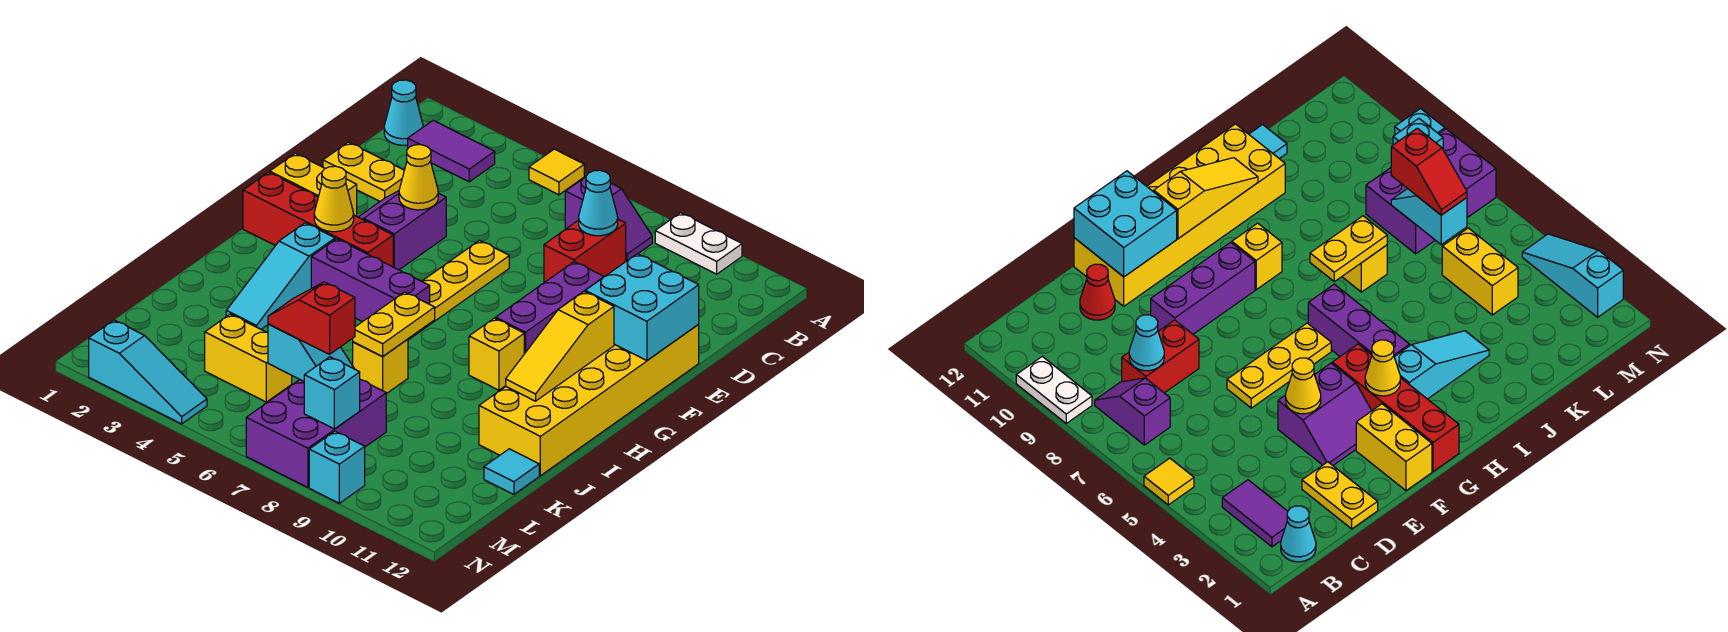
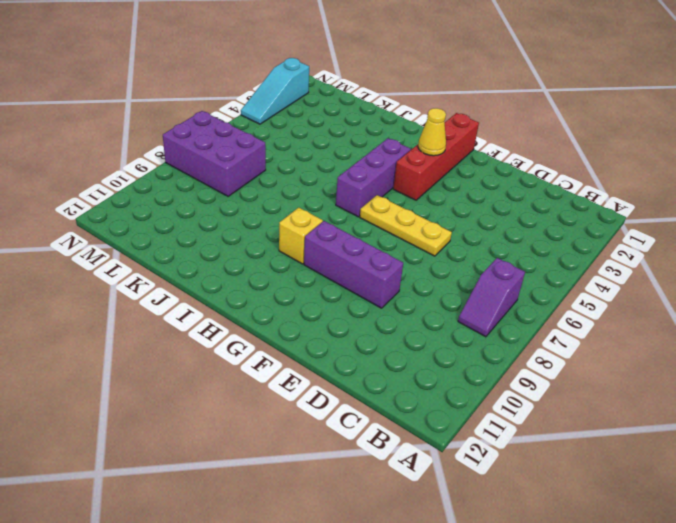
none -> yellow tile A5 level 1
none -> white plate A9:A10 level 1
none -> cyan cone B1 level 1
none -> purple tile B2:B3 level 1

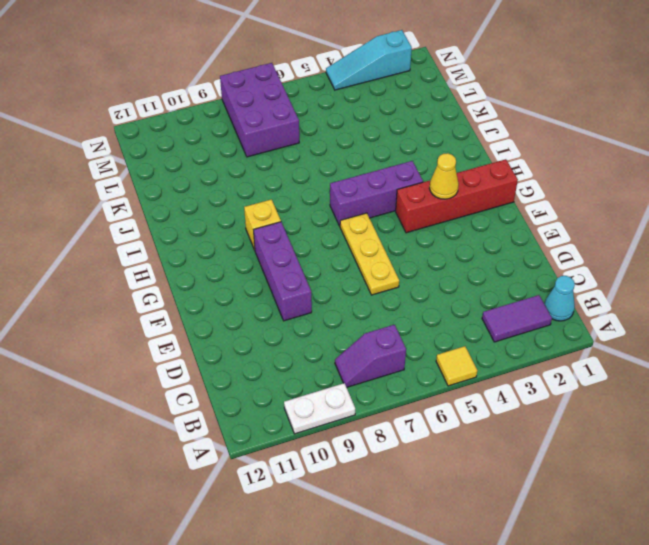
none -> red brick C8:D8 level 1
none -> yellow plate D1:D2 level 1
none -> red cone D11 level 1
none -> purple slope E3:F4 level 1 top 4

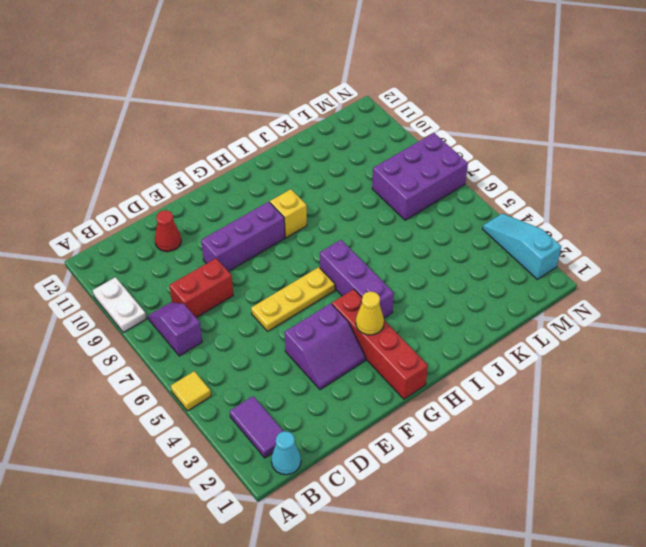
none -> yellow plate D1:D2 level 1
none -> yellow brick E11:J12 level 1
none -> yellow brick F1:F2 level 1
none -> cyan slope H3:J3 level 1 top H

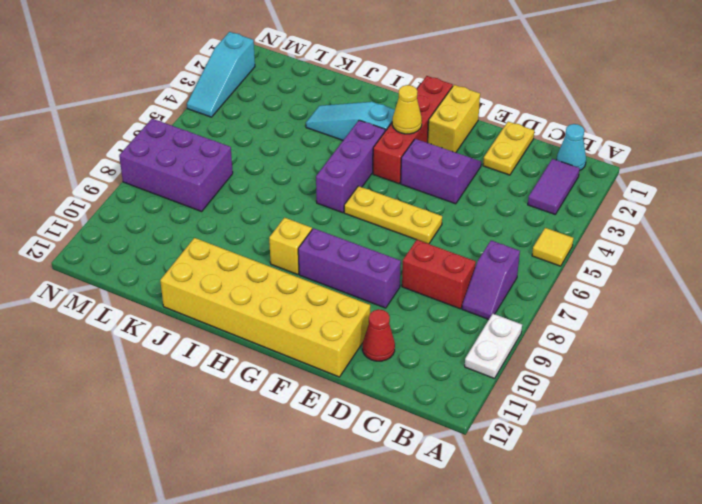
none -> yellow brick J7 level 1
none -> cyan tile K12 level 1
none -> yellow brick L4:L5 level 1
none -> cyan brick N9 level 1

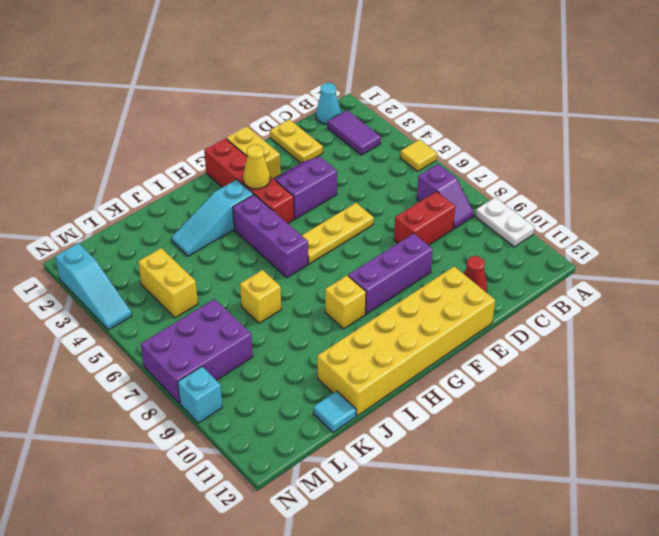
none -> cyan cone C8 level 2
none -> yellow cone E4 level 2
none -> cyan brick E11:F12 level 2
none -> yellow slope G11:I11 level 2 top G

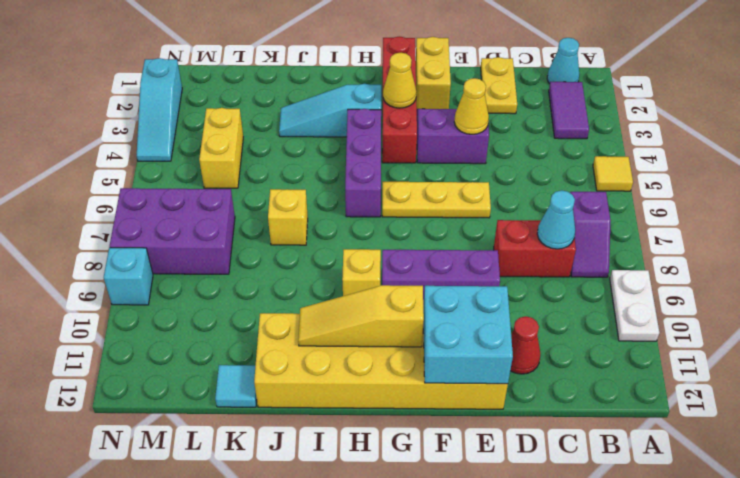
none -> yellow plate I7:J7 level 2
none -> cyan slope L6:L7 level 2 top 6
none -> cyan brick M8 level 2
none -> red slope L6:L7 level 3 top 7

